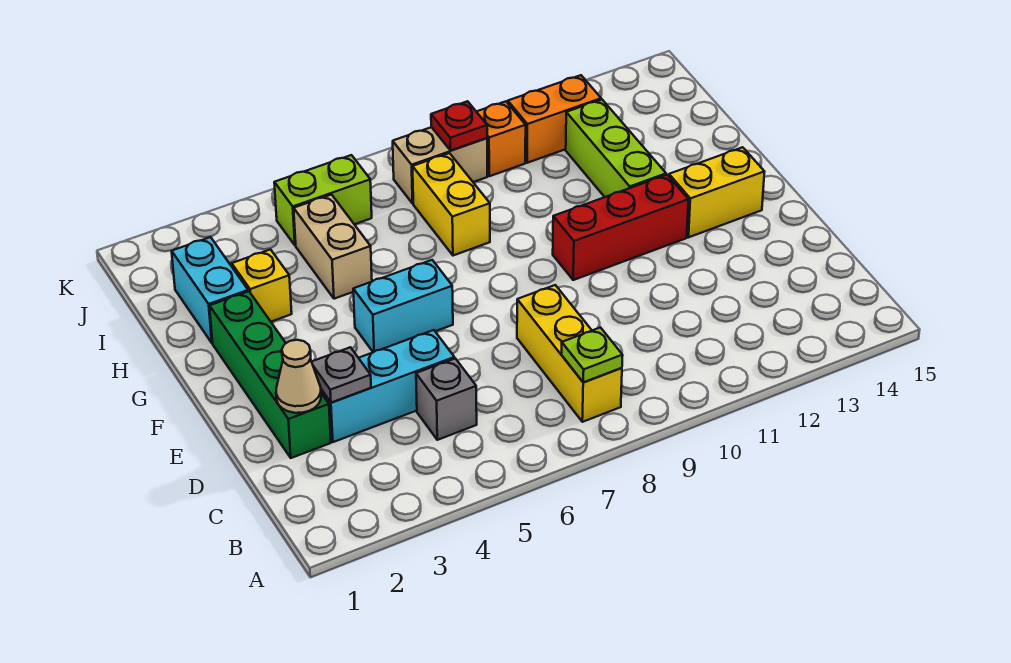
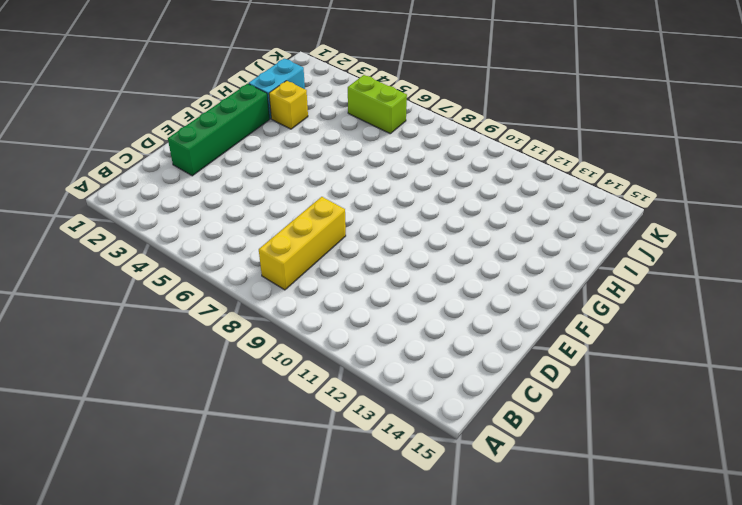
none -> grey brick C5 level 1
none -> cyan brick D3:D5 level 1
none -> cyan brick F5:F6 level 1

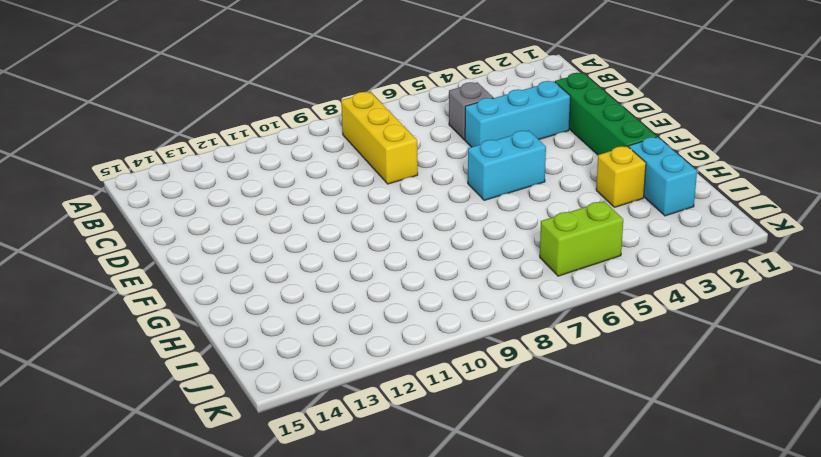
none -> red brick F10:F12 level 1
none -> yellow brick F13:F14 level 1
none -> lime brick G12:I12 level 1

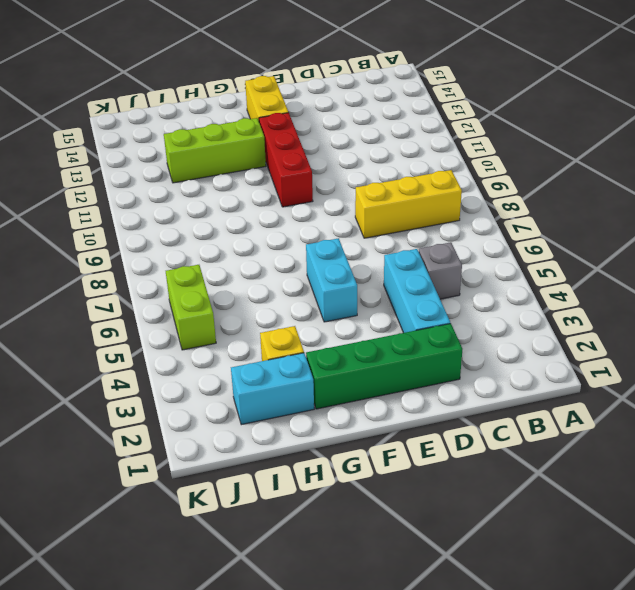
none -> tan brick H5:I5 level 1
none -> yellow brick H8:I8 level 1
none -> tan brick J8:J9 level 1

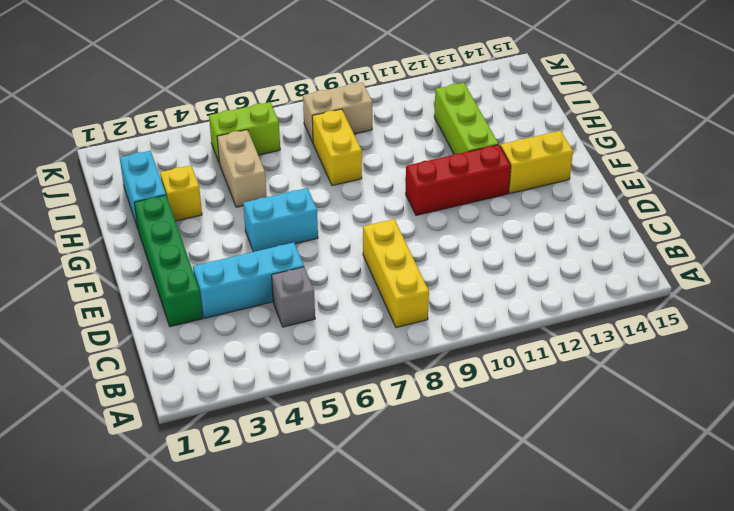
none -> orange brick J10 level 1
none -> orange brick J11:J12 level 1
none -> lime plate B8 level 2

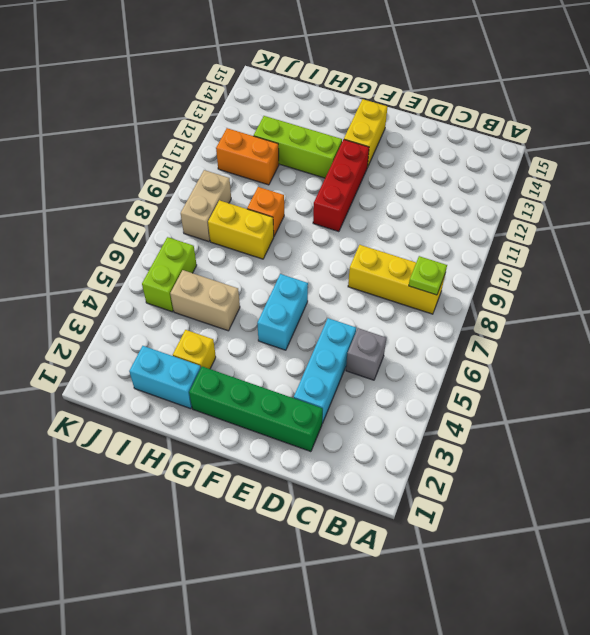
orange brick H9 level 1 -> orange brick J10 level 1
orange brick I11:J11 level 1 -> orange brick J11:J12 level 1
none -> tan cone D2 level 2
none -> grey plate D3 level 2
none -> red plate J9 level 2

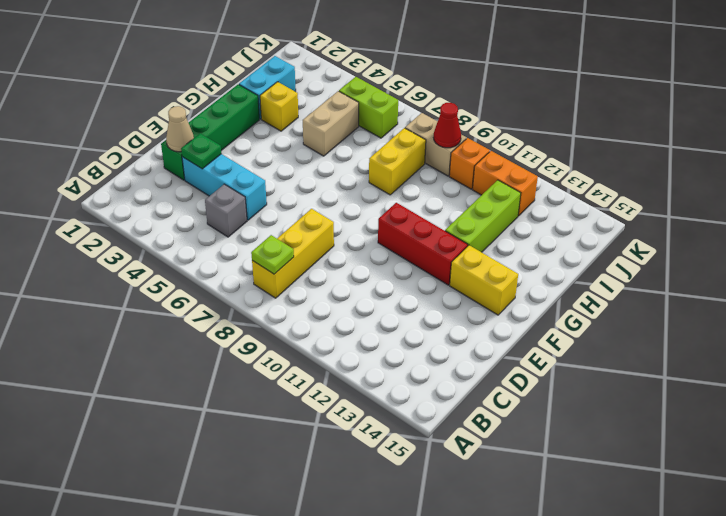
green plate D3 level 2 -> grey plate D3 level 2
red cone J9 level 2 -> red plate J9 level 2
none -> cyan brick F5:F6 level 1

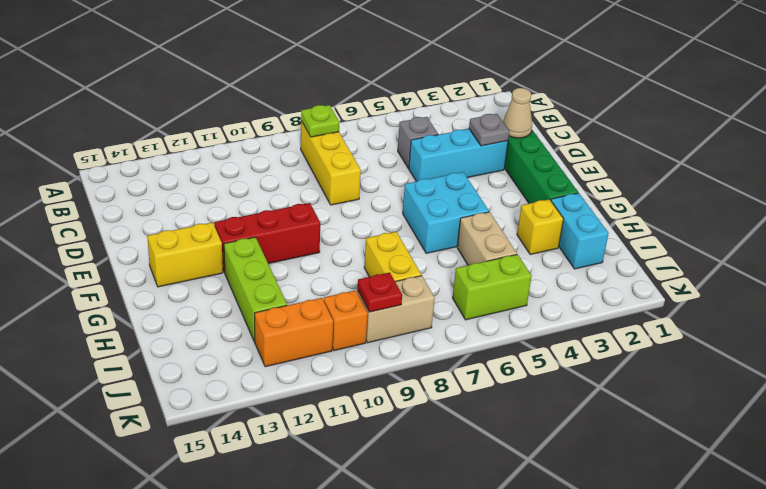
cyan brick F5:G6 level 1 -> cyan brick F5:F6 level 1

